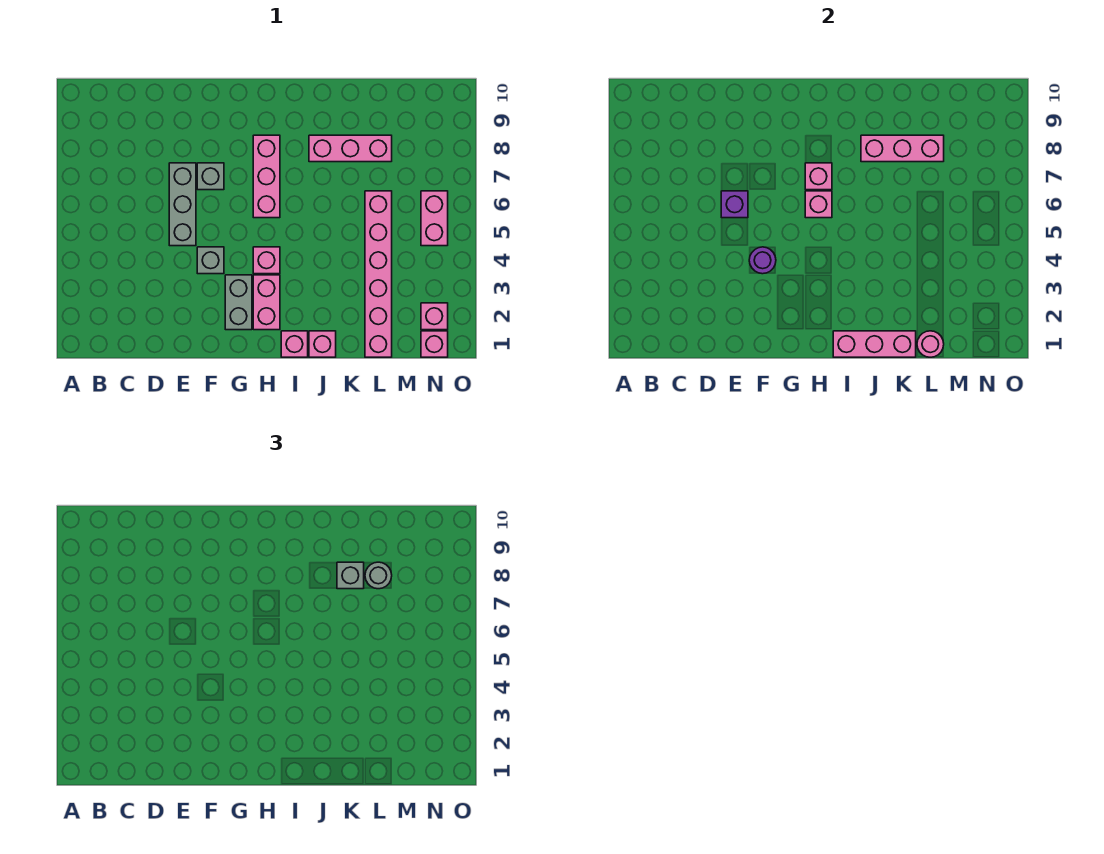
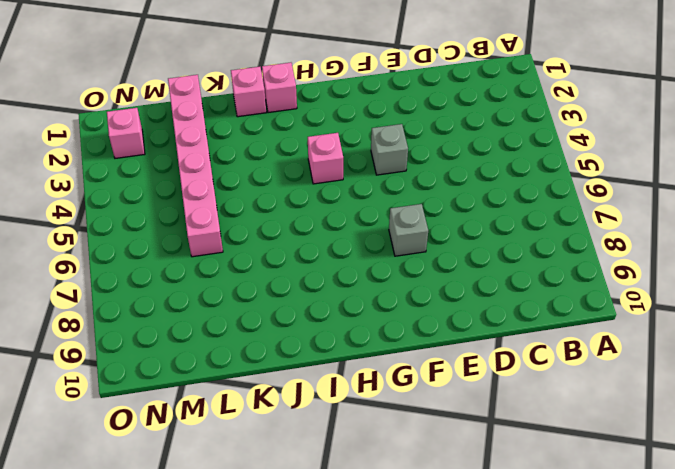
none -> grey brick E5:E7 level 1
none -> grey brick G2:G3 level 1
none -> pink brick H2:H3 level 1

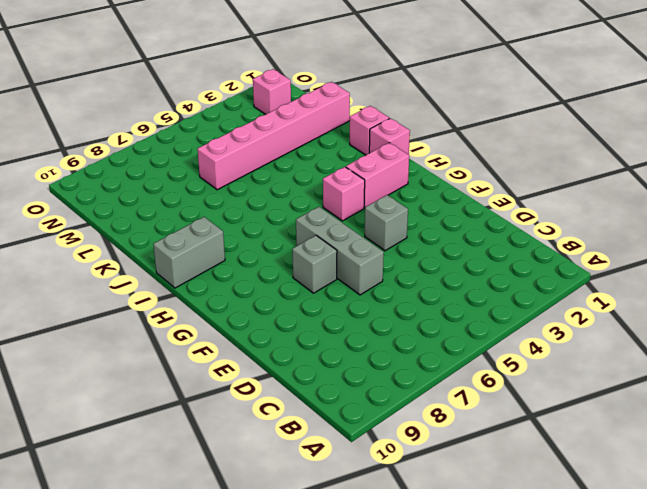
grey brick E6:G6 level 1 -> grey brick E5:E7 level 1
grey brick I9:I10 level 1 -> grey brick G2:G3 level 1
none -> pink brick H6:H8 level 1
none -> pink brick J8:L8 level 1
none -> pink brick N1 level 1

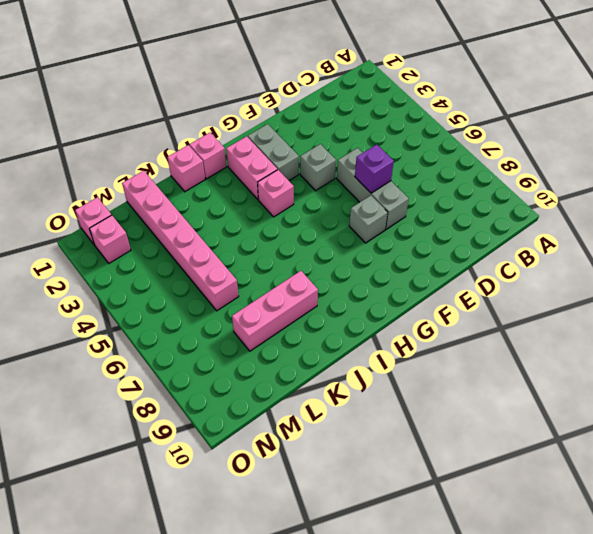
none -> pink brick H6:H8 level 1
none -> pink brick N5:N6 level 1
none -> purple round brick F4 level 2

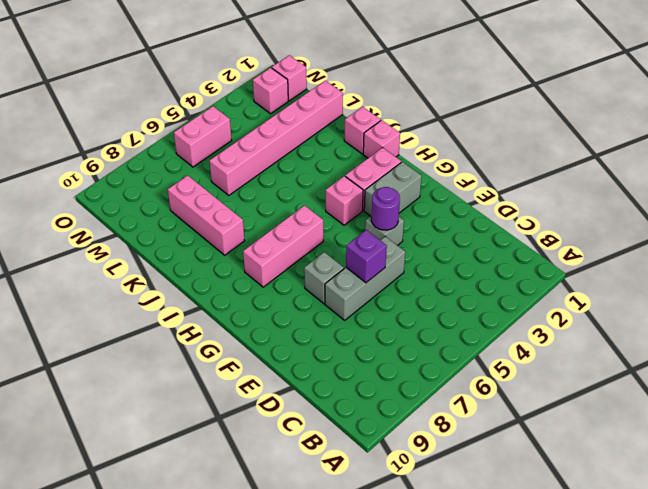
none -> pink brick H6 level 2
none -> pink brick H7 level 2
none -> pink brick I1:K1 level 2

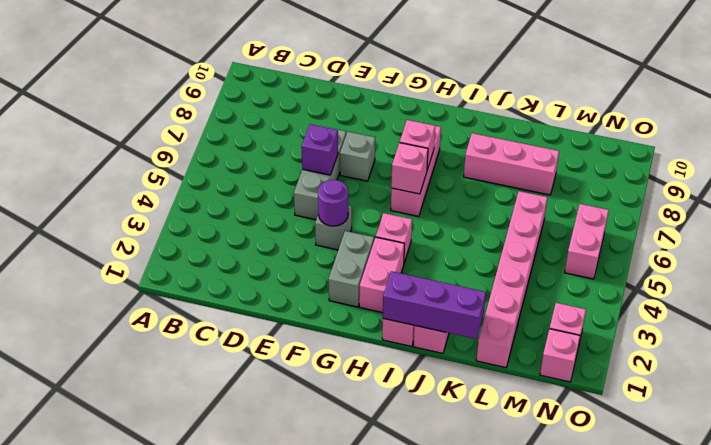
purple brick I1:K1 level 2 -> pink brick I1:K1 level 2
none -> pink brick J8:L8 level 2
none -> pink round brick L1 level 2
none -> grey brick K8 level 3

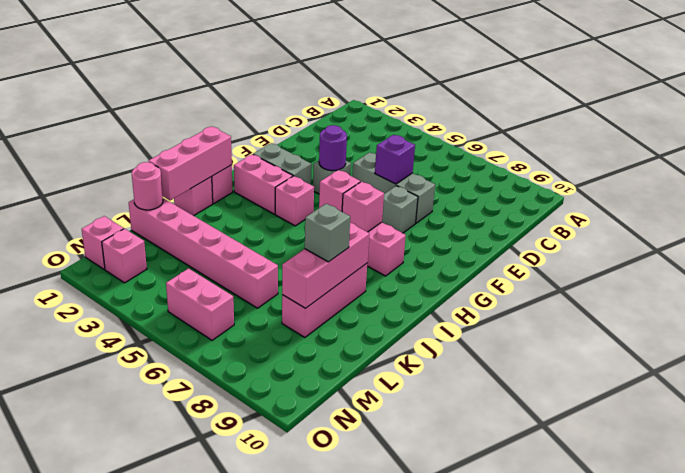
none -> grey round brick L8 level 3

